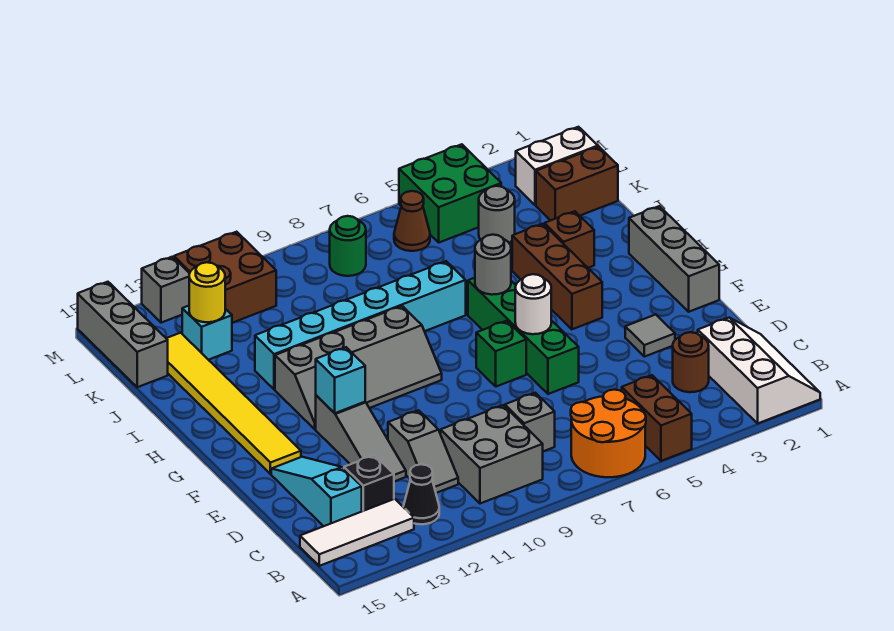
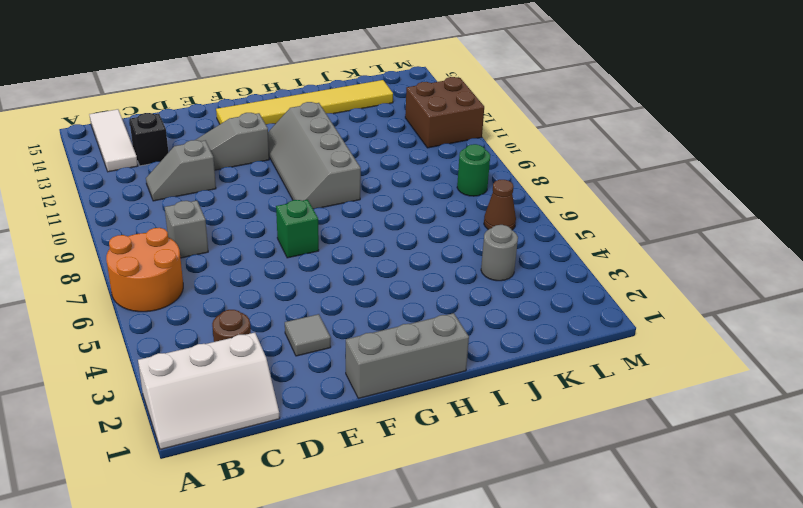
none -> brown brick A5:B5 level 1
none -> grey brick B9:C10 level 1
none -> black cone B12 level 1
none -> cyan slope C14:E14 level 1 top C

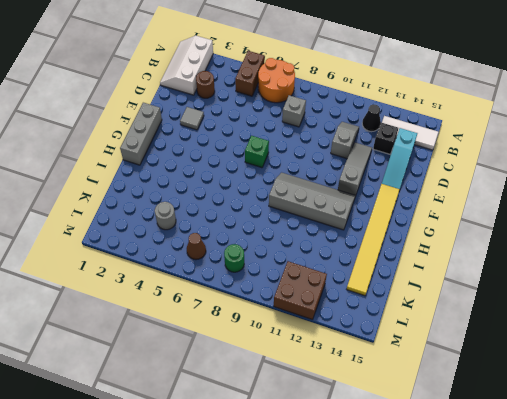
none -> grey brick B9:C10 level 1
none -> green brick E6:H6 level 1
none -> brown brick G4:I4 level 1
none -> brown brick I3 level 1

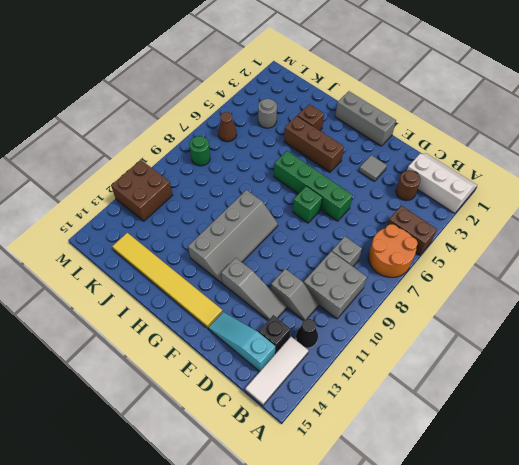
none -> cyan brick I7:I12 level 1
none -> brown brick K1:K2 level 1
none -> cyan brick K13 level 1
none -> grey brick K15:M15 level 1

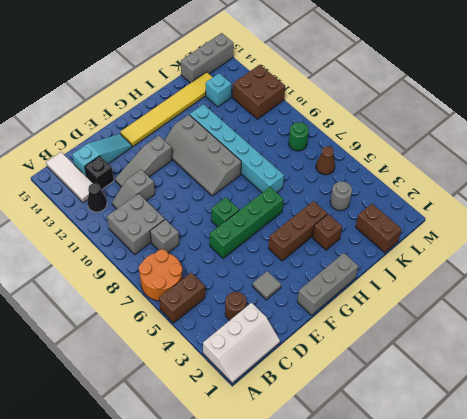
none -> white brick L1:L2 level 1
none -> green brick L4:M5 level 1
none -> grey brick M13 level 1
none -> white round brick F6 level 2

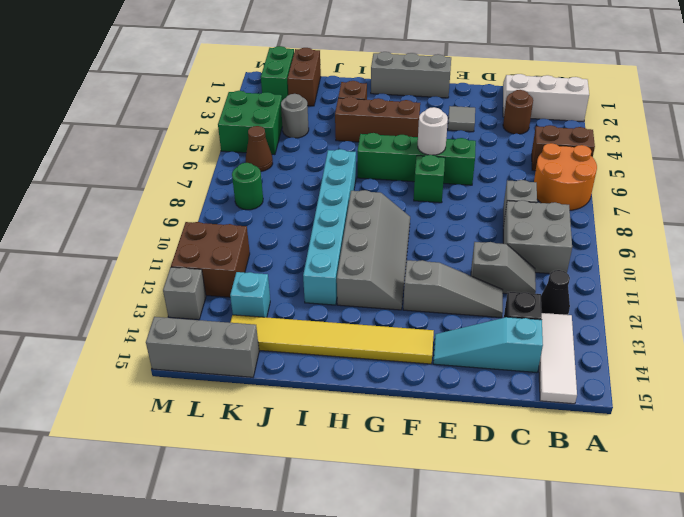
green brick L1:L2 level 1 -> white brick L1:L2 level 1
none -> cyan brick F12 level 2
none -> grey round brick H6 level 2
none -> yellow round brick K13 level 2

